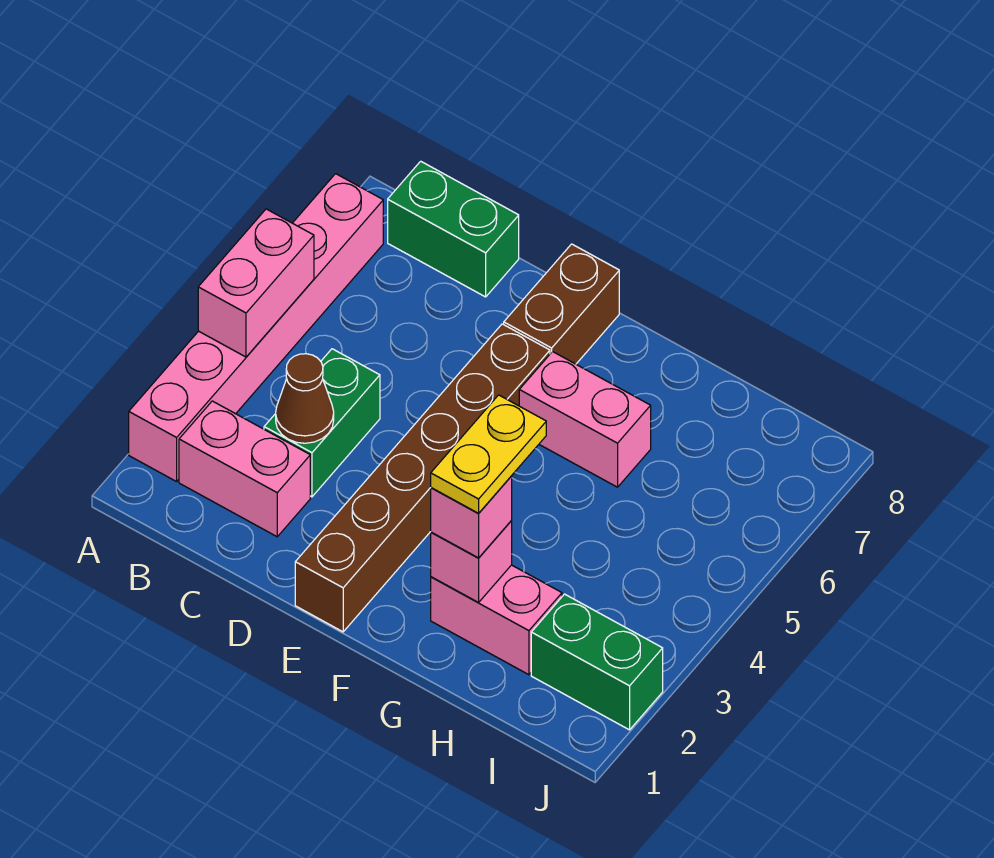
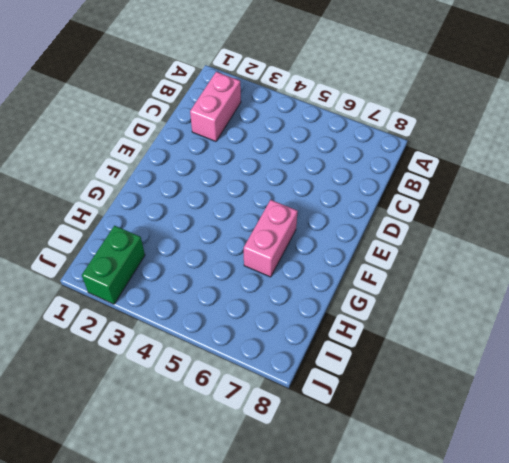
none -> pink brick A2:A7 level 1
none -> green brick B8:C8 level 1
none -> green brick C3:C4 level 1

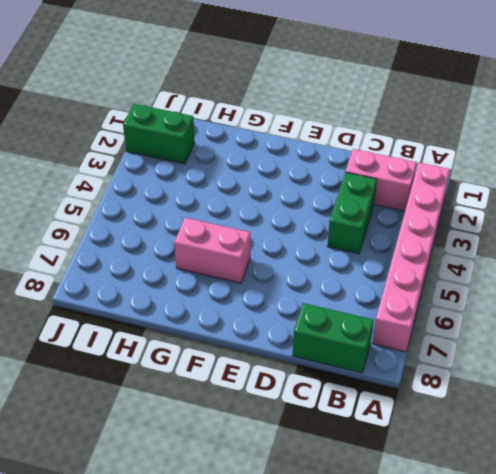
none -> brown brick E1:E6 level 1
none -> brown brick E7:E8 level 1
none -> pink brick G2:H2 level 1

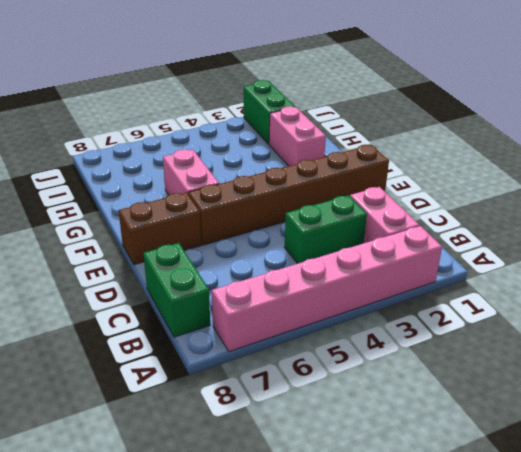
none -> pink brick A4:A5 level 2
none -> brown cone C3 level 2
none -> pink brick G2 level 2

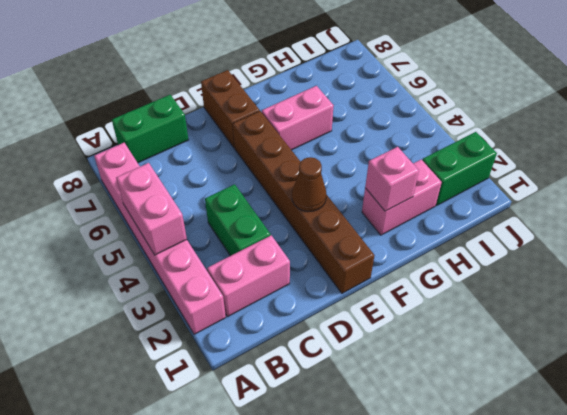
brown cone E3 level 2 -> brown cone C3 level 2
none -> pink brick G2 level 3
none -> yellow plate G2:G3 level 4

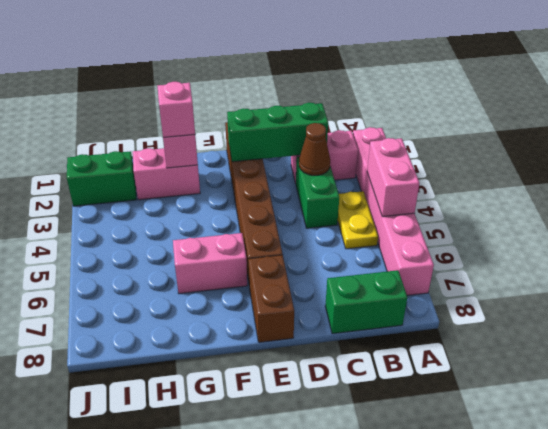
yellow plate B4:B5 level 1 -> yellow plate G2:G3 level 4
green brick C2:E2 level 2 -> none

